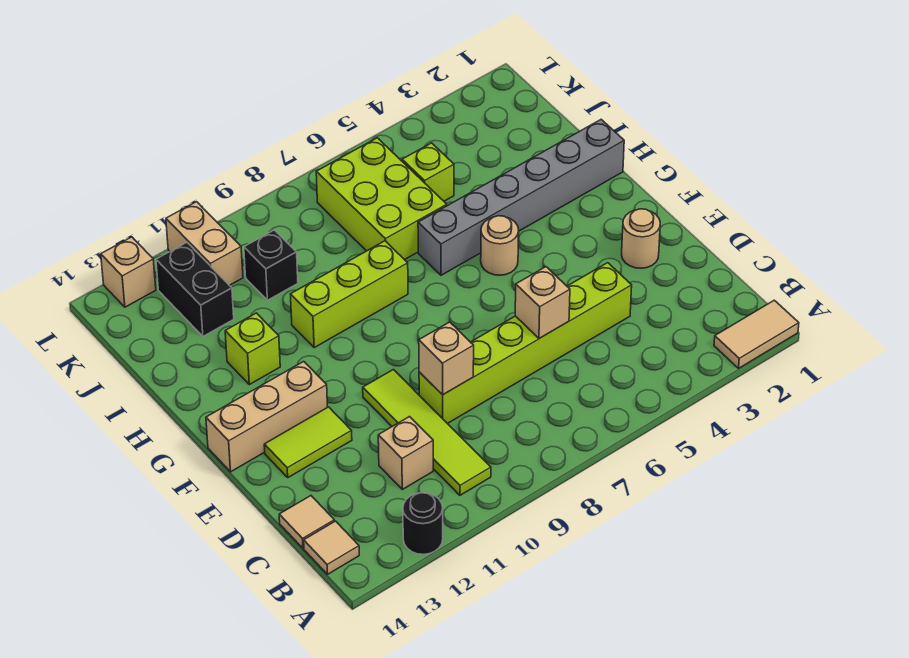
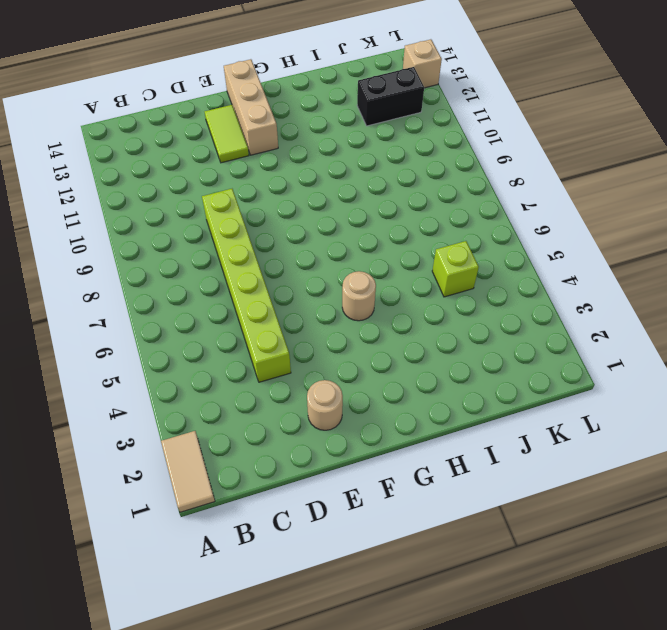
none -> black round brick A12 level 1
none -> lime tile B10:E10 level 1
none -> tan tile B14 level 1

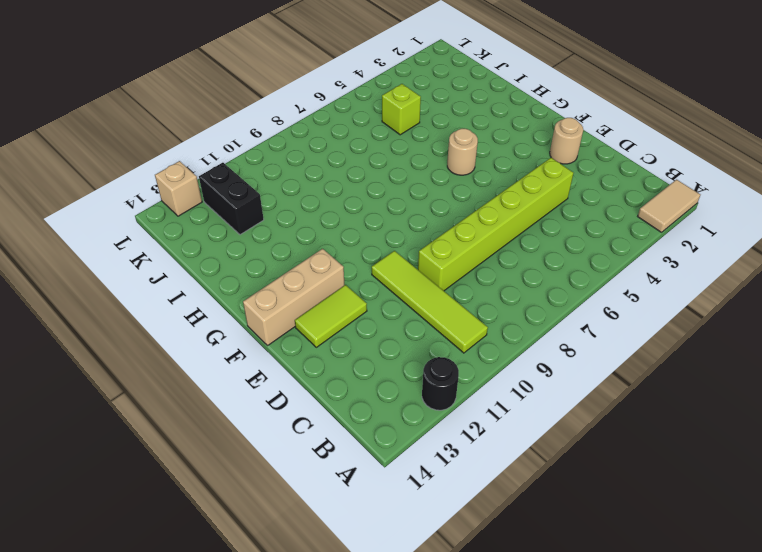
none -> tan tile B14 level 1
none -> tan brick C11 level 1
none -> tan tile C14 level 1

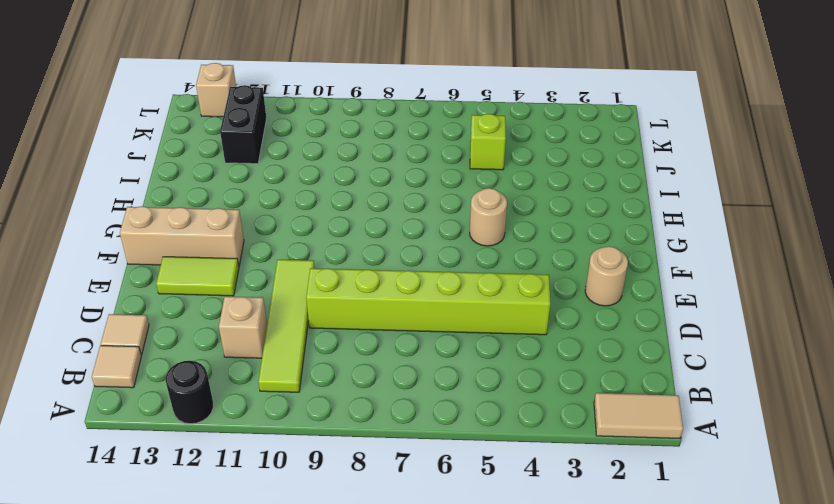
none -> grey brick H1:H6 level 1
none -> lime brick H8:H10 level 1
none -> lime brick H12 level 1

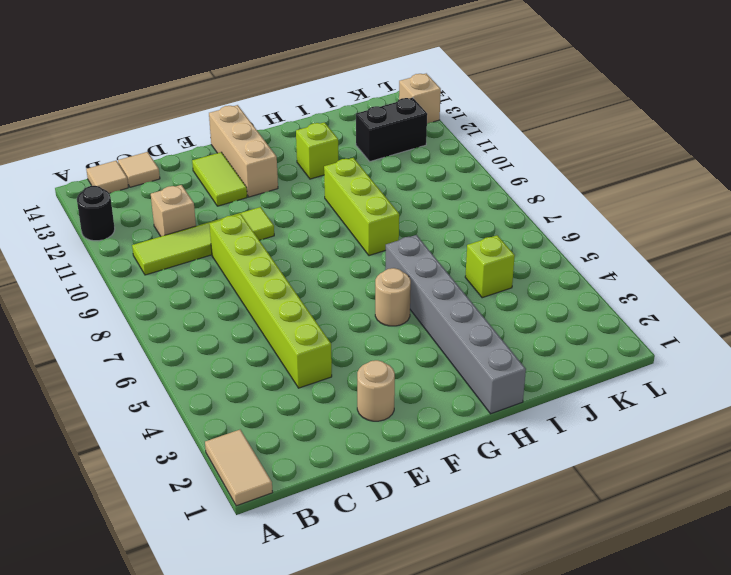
none -> lime brick I6:K7 level 1
none -> black brick J10 level 1
none -> tan brick K11:L11 level 1

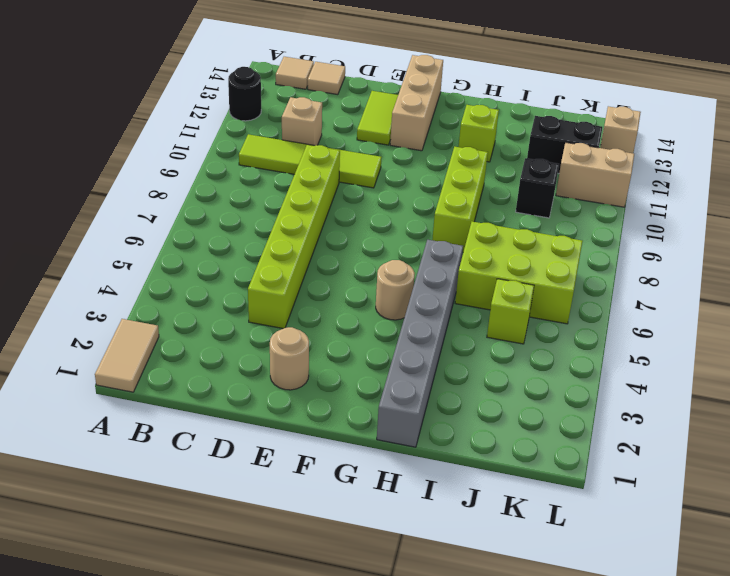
none -> tan brick D6 level 2
none -> tan brick D9 level 2

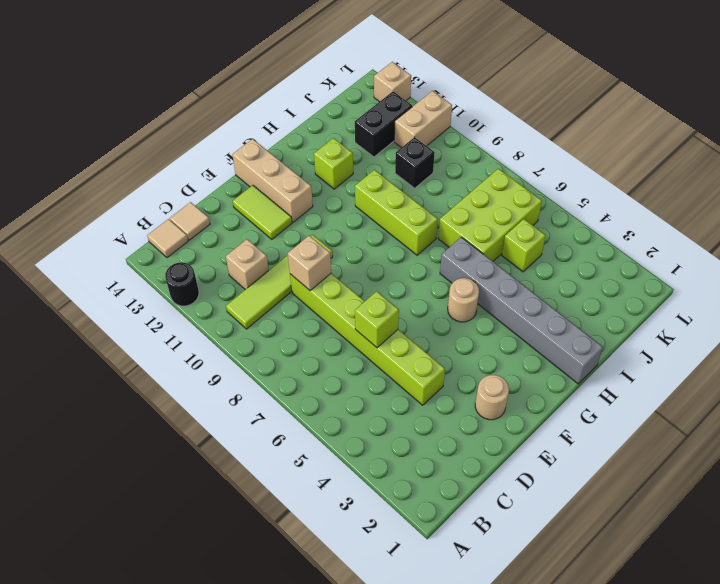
lime brick D6 level 2 -> tan brick D6 level 2
none -> tan tile A1:A2 level 1

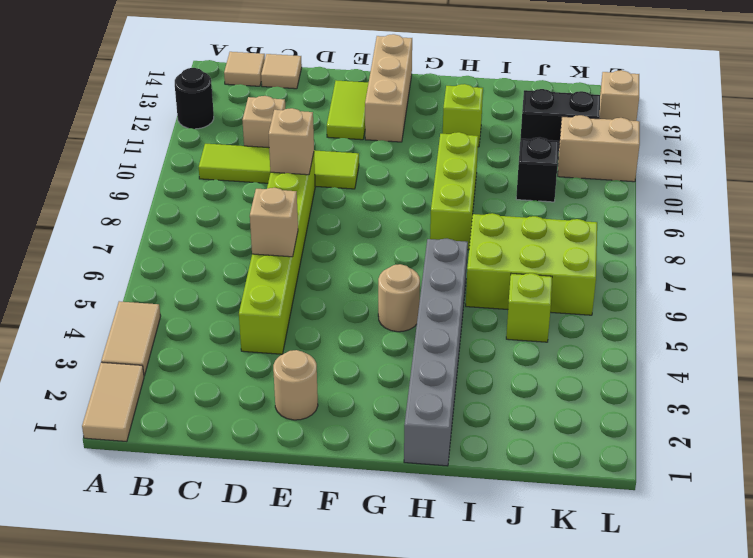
tan tile A3:A4 level 1 -> none

